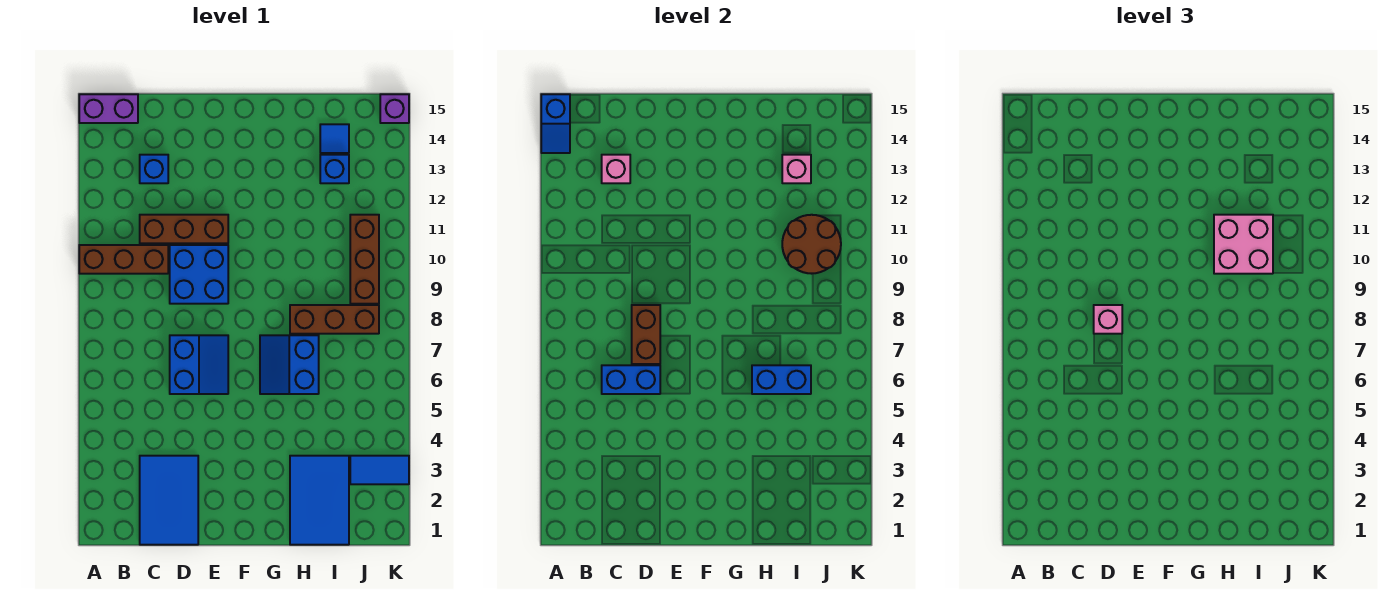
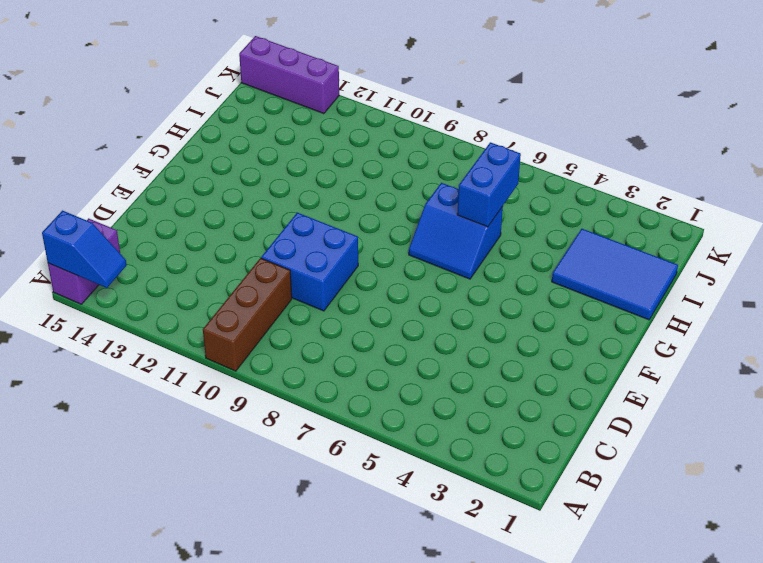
purple brick K13:K15 level 1 -> purple brick K15 level 1
none -> blue tile C1:D3 level 1
none -> brown brick C11:E11 level 1
none -> blue brick C13 level 1

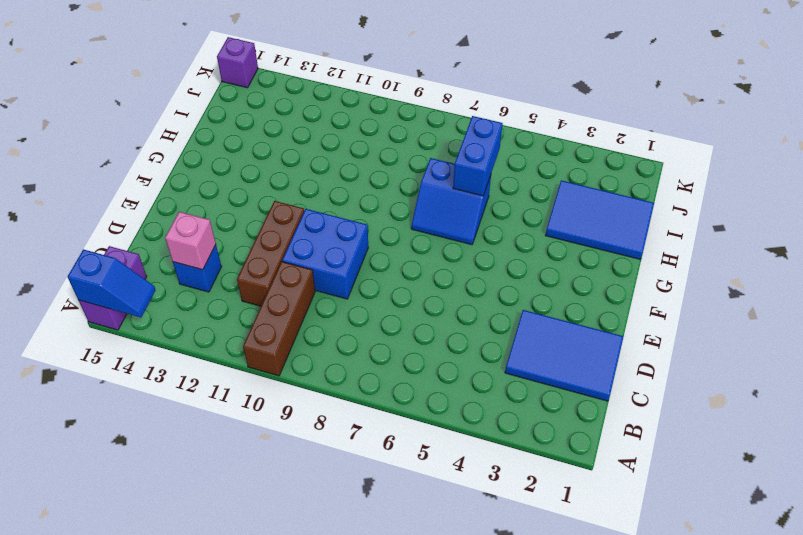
none -> blue slope D6:E7 level 1 top D
none -> brown brick H8:J8 level 1
none -> blue brick I13 level 1

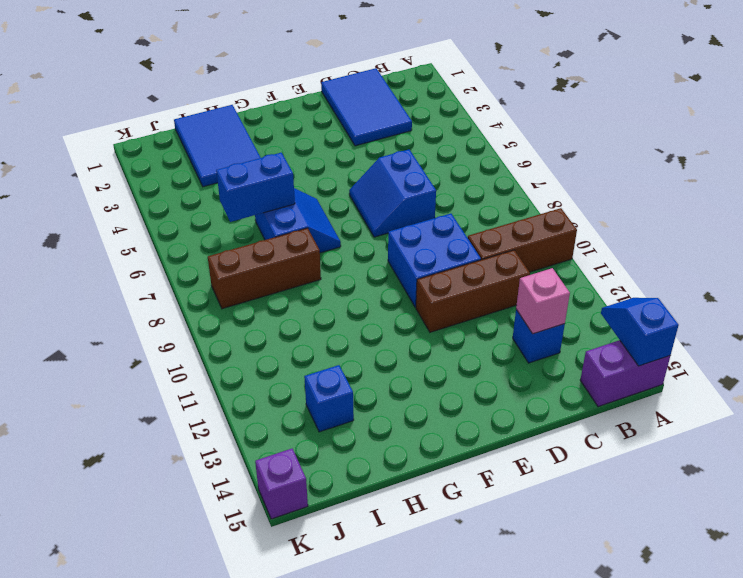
none -> blue tile I14 level 1
none -> blue tile J3:K3 level 1
none -> brown brick J9:J11 level 1

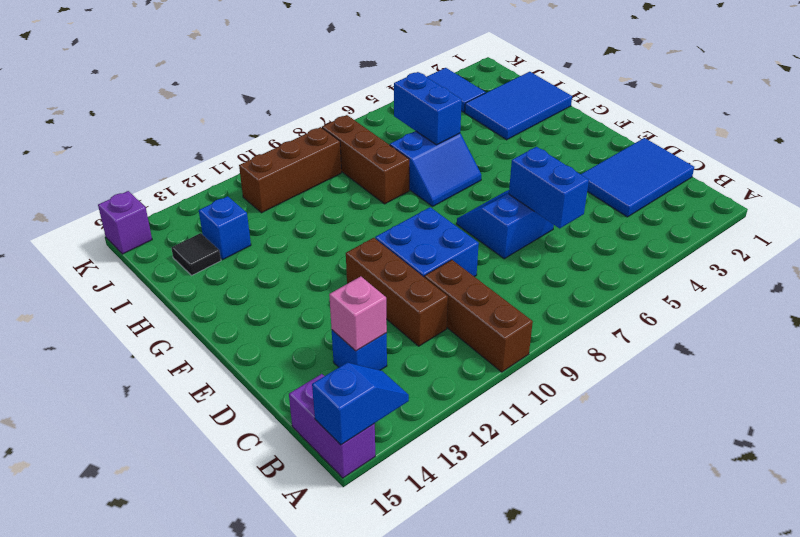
black tile I14 level 1 -> blue tile I14 level 1
none -> brown brick D7:D8 level 2
none -> brown round brick I10:J11 level 2
none -> pink brick I13 level 2

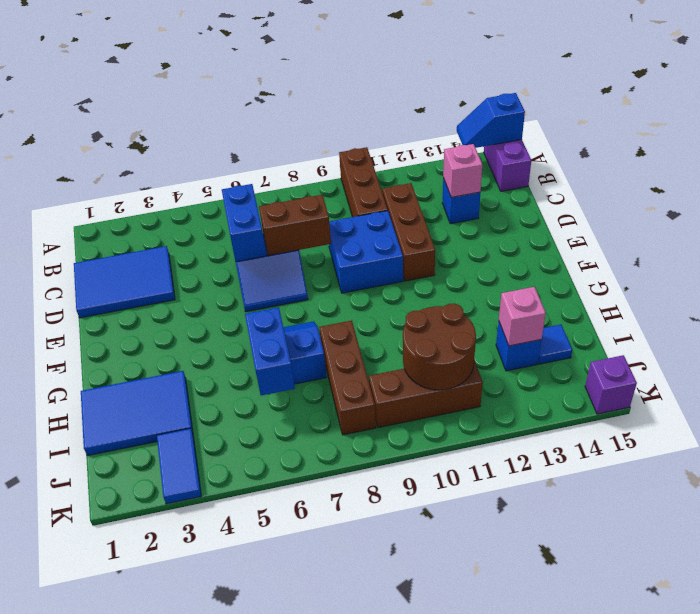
none -> pink brick D8 level 3
none -> pink brick H10:I11 level 3

